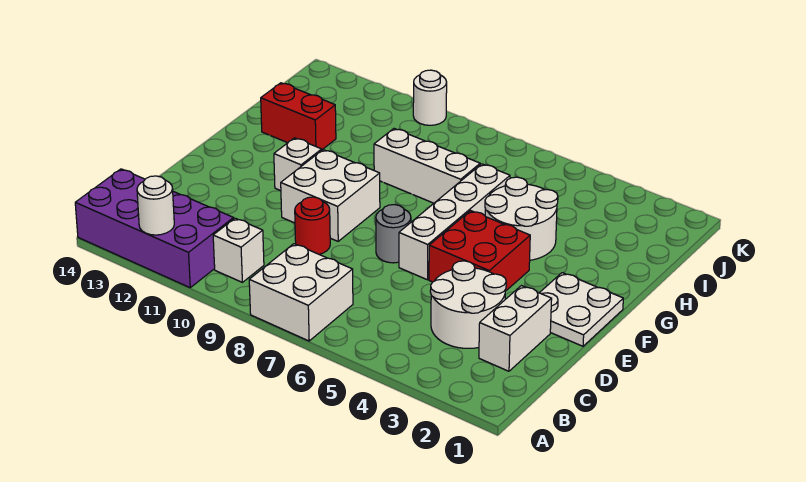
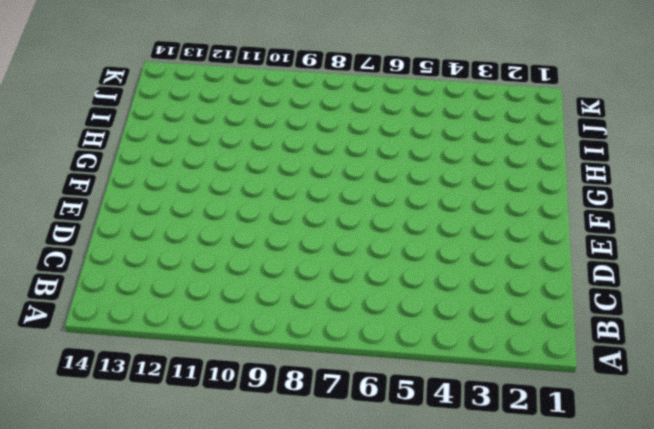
none -> white brick A7:B8 level 1
none -> purple brick A11:B14 level 1
none -> white brick B10 level 1

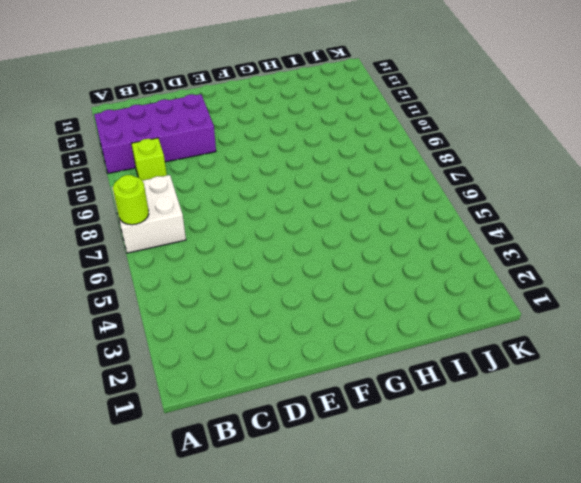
lime round brick A7 level 2 -> none
purple brick A11:D12 level 1 -> purple brick A11:B14 level 1
lime brick B10 level 1 -> white brick B10 level 1
none -> white brick C2:D2 level 1
none -> white round brick C3:D4 level 1
none -> red round brick D9 level 1

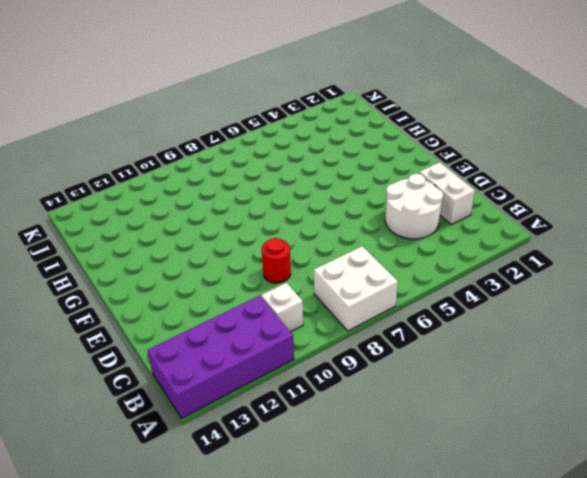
none -> white plate E1:F2 level 1
none -> red brick E4:F5 level 1
none -> white brick E6:H6 level 1

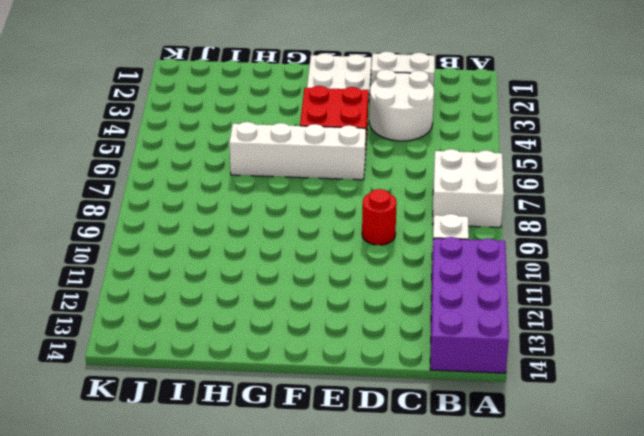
none -> grey round brick E7 level 1
none -> white brick E9:F10 level 1
none -> white brick F11 level 1

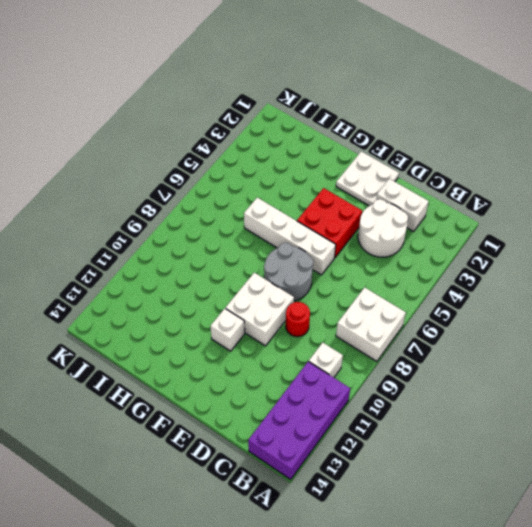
grey round brick E7:F8 level 1 -> grey round brick E7 level 1
none -> white round brick G4:H5 level 1
none -> white brick H7:H9 level 1
none -> red brick H12:H13 level 1

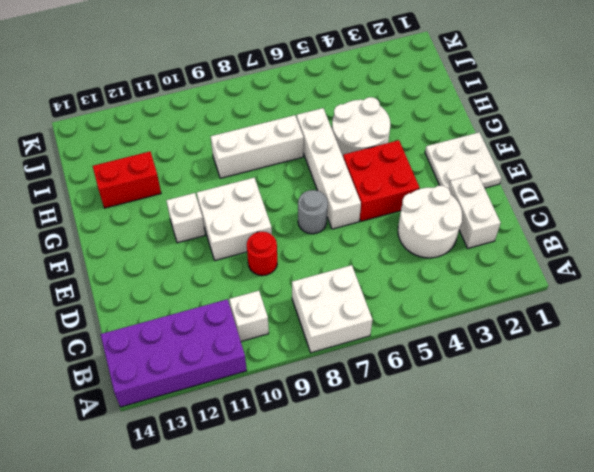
none -> white round brick K10 level 1
none -> white round brick A12 level 2

